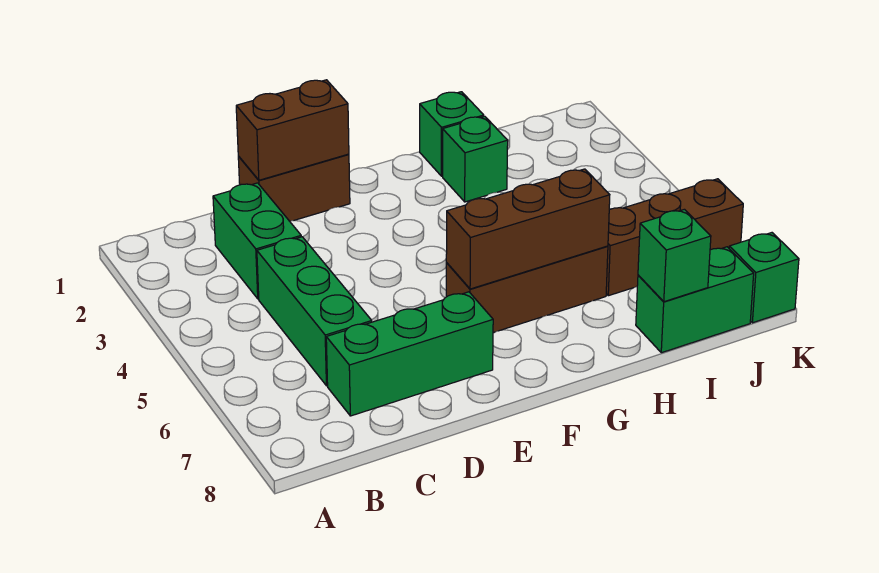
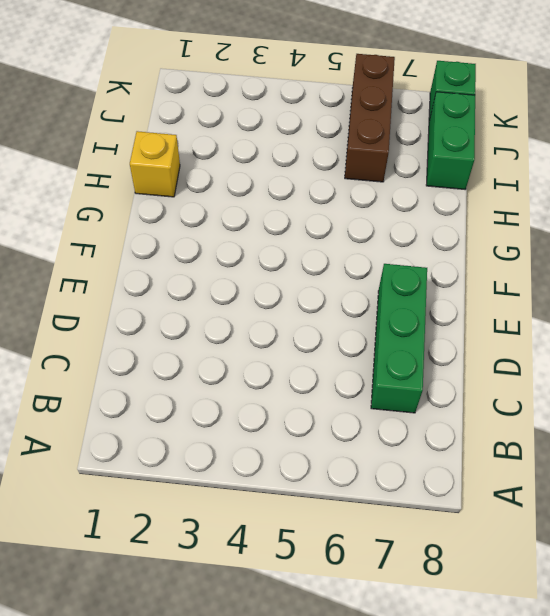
yellow brick H1 level 1 -> green brick H1 level 1
none -> green brick C2:C3 level 1
none -> green brick C4:C6 level 1
none -> brown brick D1:E1 level 1

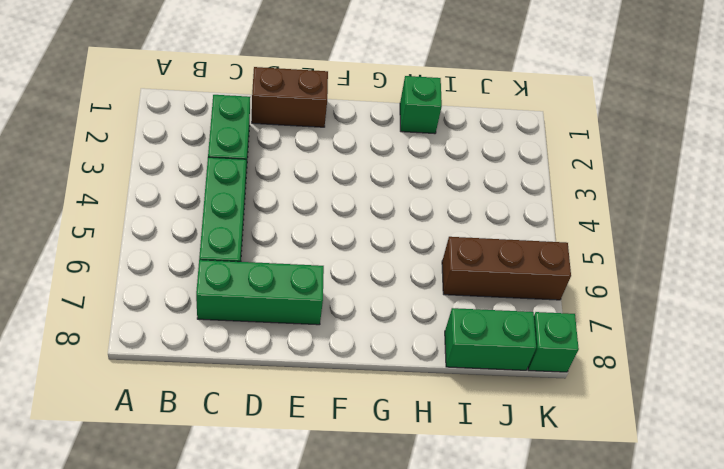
none -> brown brick F6:H6 level 1
none -> green brick H2 level 1
none -> brown brick D1:E1 level 2

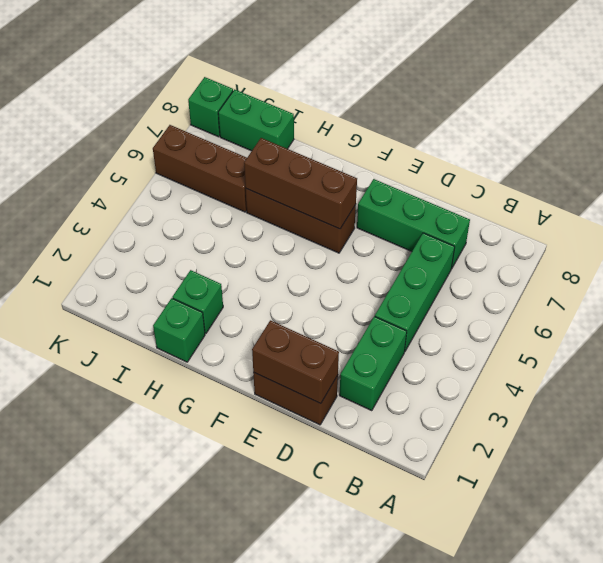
none -> green brick I8 level 2

